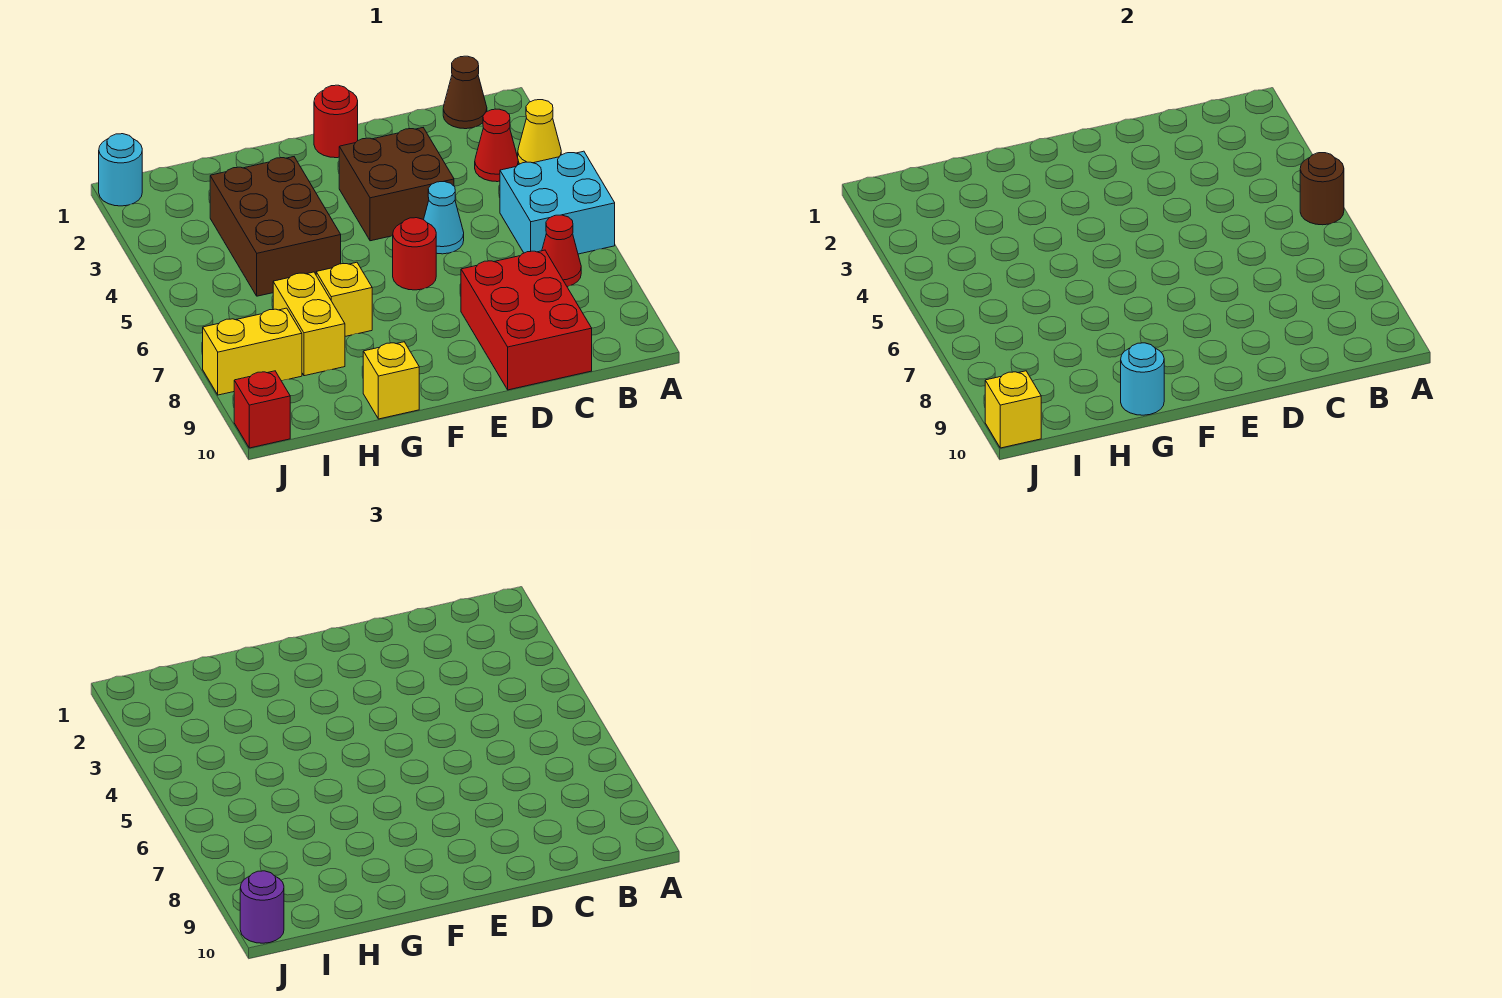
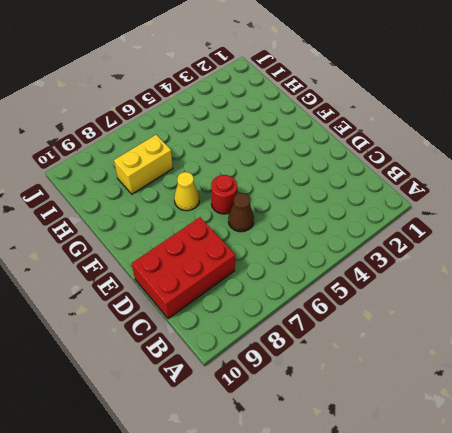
brown cone D6 level 1 -> brown cone B1 level 1
yellow cone F7 level 1 -> yellow cone A3 level 1
none -> cyan brick A5:B6 level 1
none -> red cone B3 level 1
none -> red cone B7 level 1

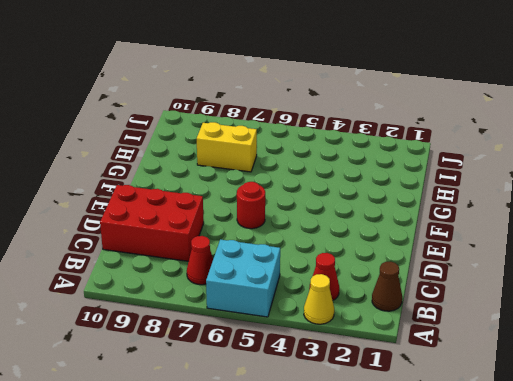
none -> brown brick D3:E4 level 1
none -> cyan cone D5 level 1
none -> red round brick E1 level 1

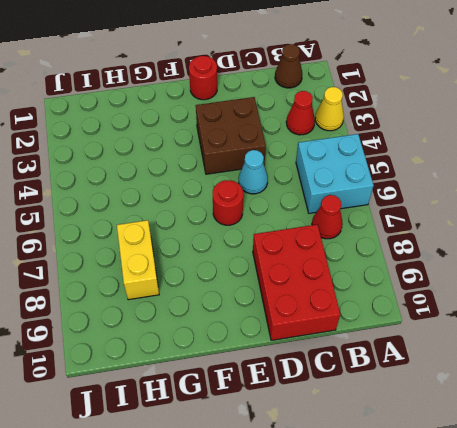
none -> brown brick G3:H5 level 1
none -> yellow brick G7 level 1
none -> yellow brick G10 level 1

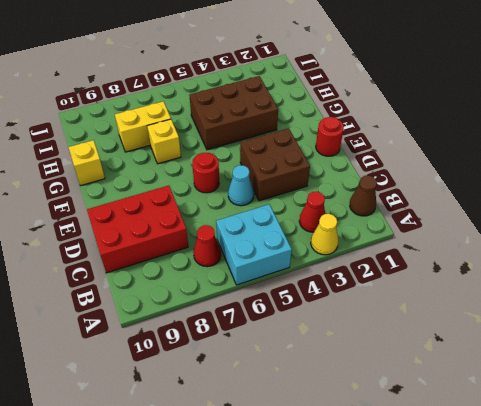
none -> yellow brick I8:J8 level 1
none -> cyan round brick J1 level 1
none -> red brick J10 level 1

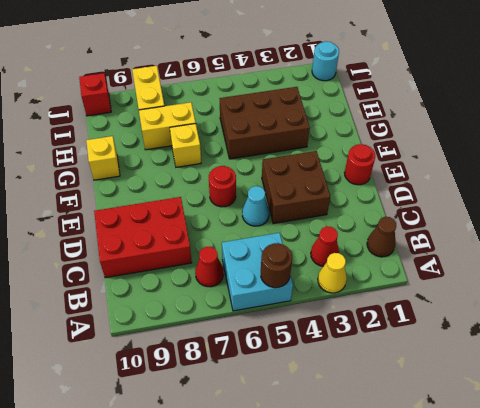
none -> cyan round brick G10 level 2
none -> yellow brick J10 level 2
none -> purple round brick J10 level 3

